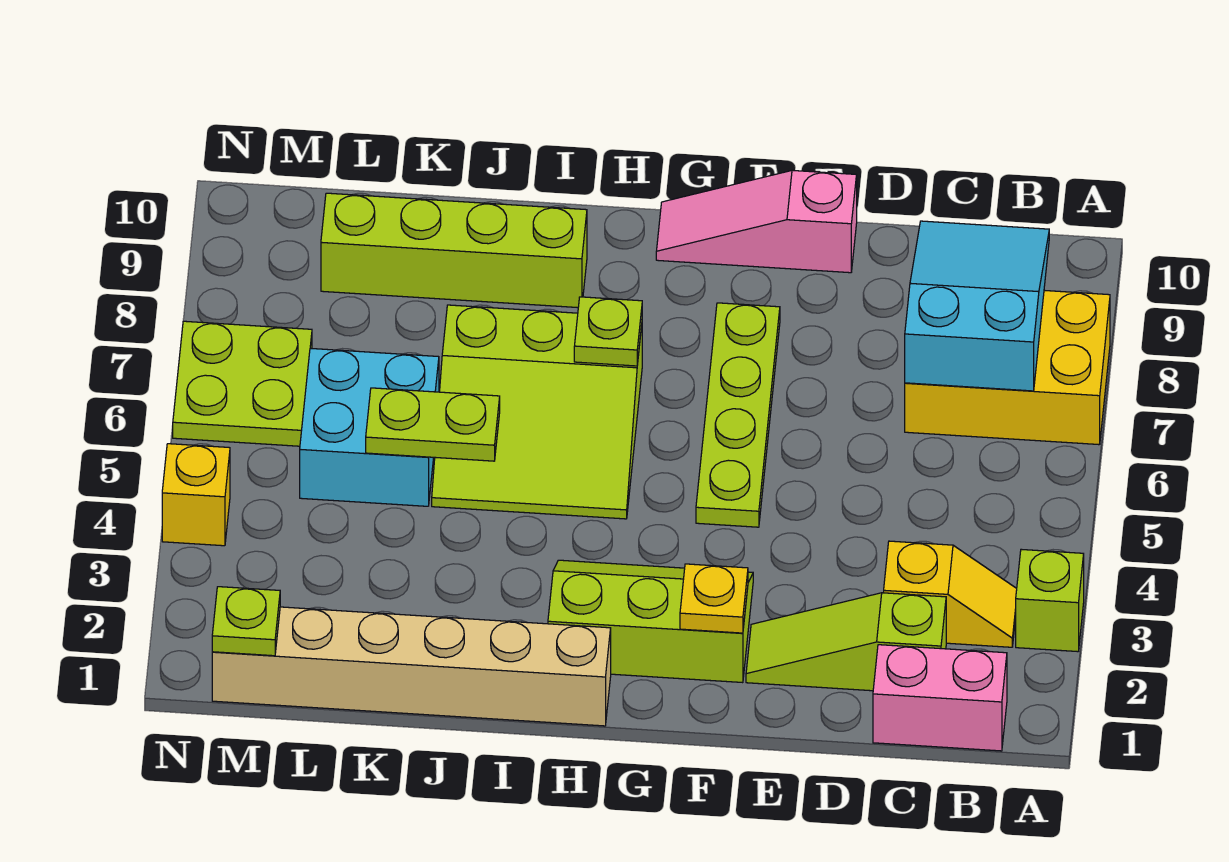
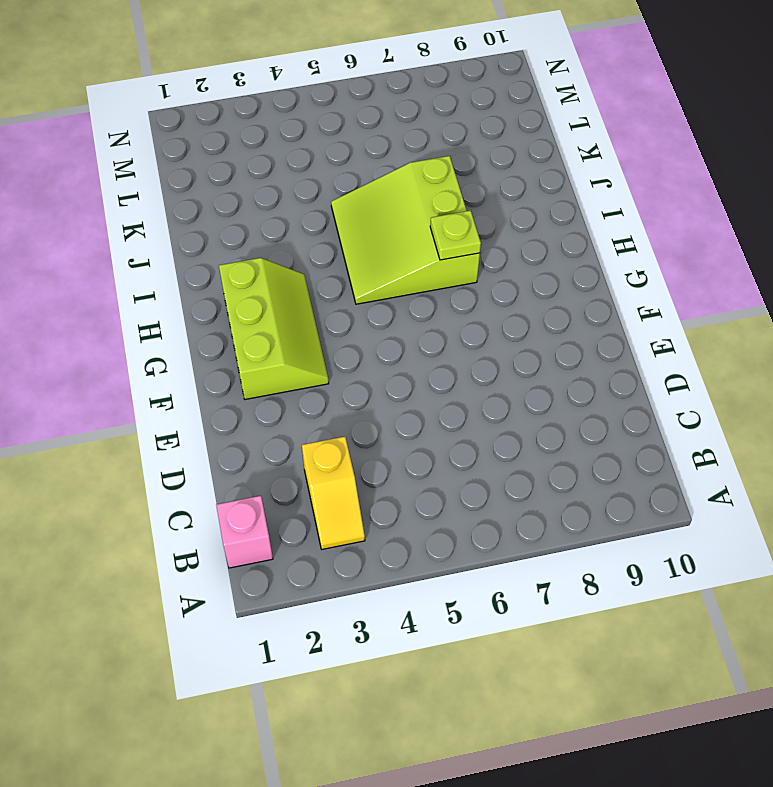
pink brick B1 level 1 -> pink brick B1:C1 level 1
none -> lime brick A3 level 1
none -> yellow brick A7:C8 level 1
none -> lime slope C2:E2 level 1 top C

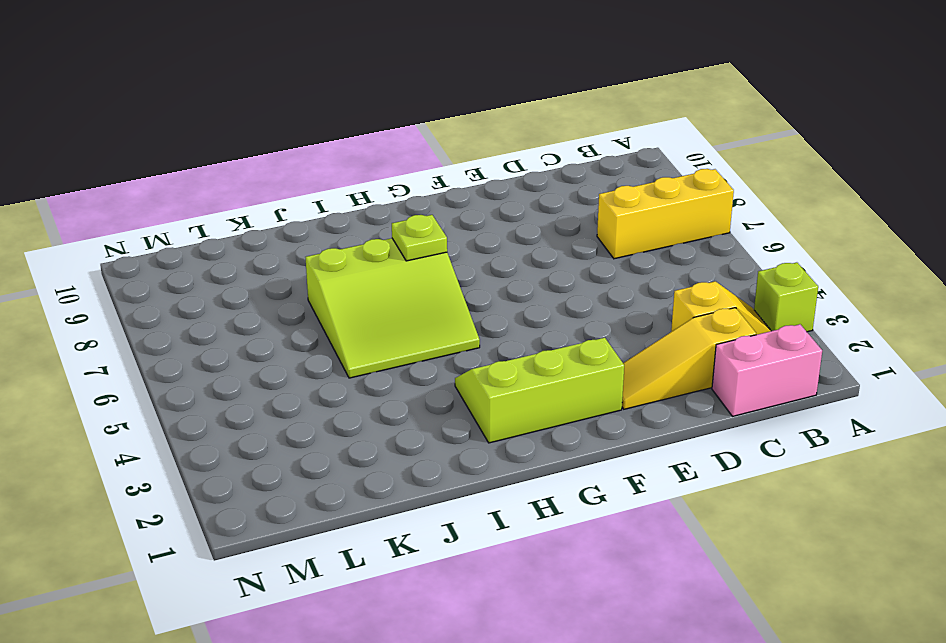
yellow brick A7:C7 level 1 -> yellow brick A7:C8 level 1
yellow slope C2:E2 level 1 top C -> lime slope C2:E2 level 1 top C
none -> pink slope E10:G10 level 1 top E
none -> lime plate F5:F8 level 1
none -> tan brick H1:M1 level 1

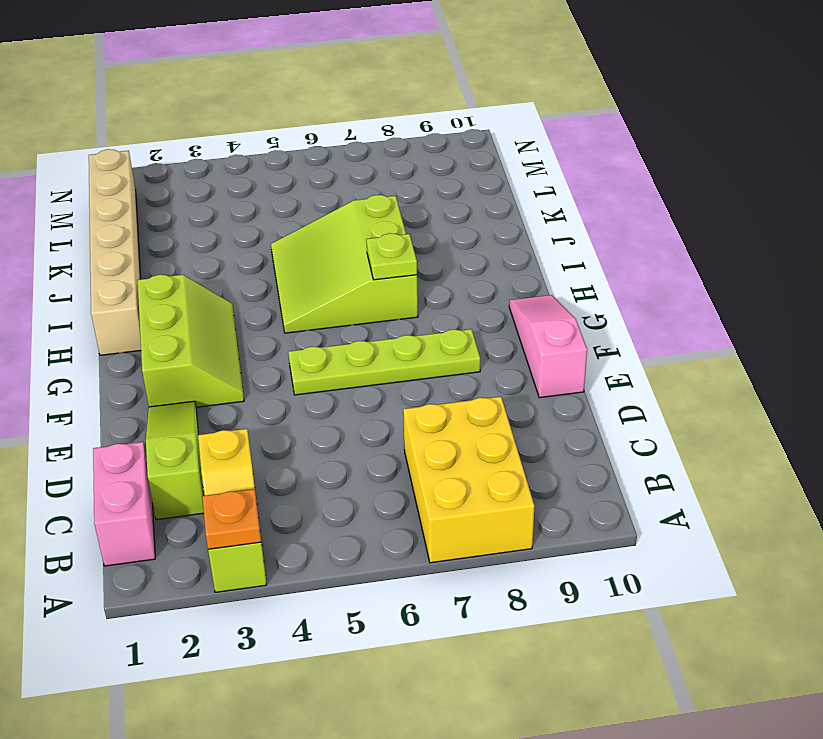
orange plate A3 level 2 -> none
none -> lime brick I9:L9 level 1
none -> cyan brick K5:L6 level 1
none -> lime plate M6:N7 level 1

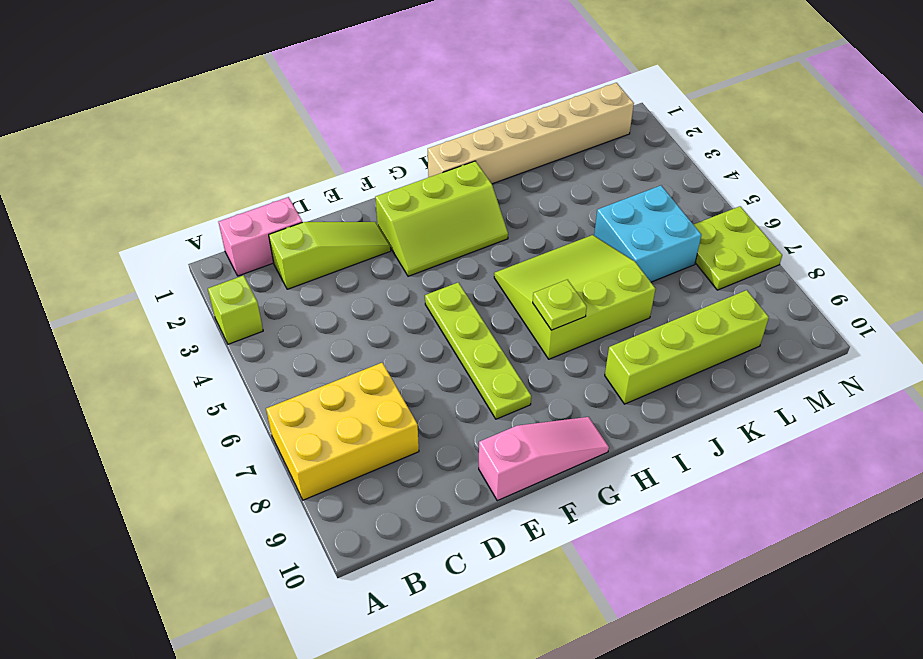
none -> yellow slope B3:C3 level 1 top C
none -> yellow brick N4 level 1
none -> cyan slope B7:C9 level 2 top 7

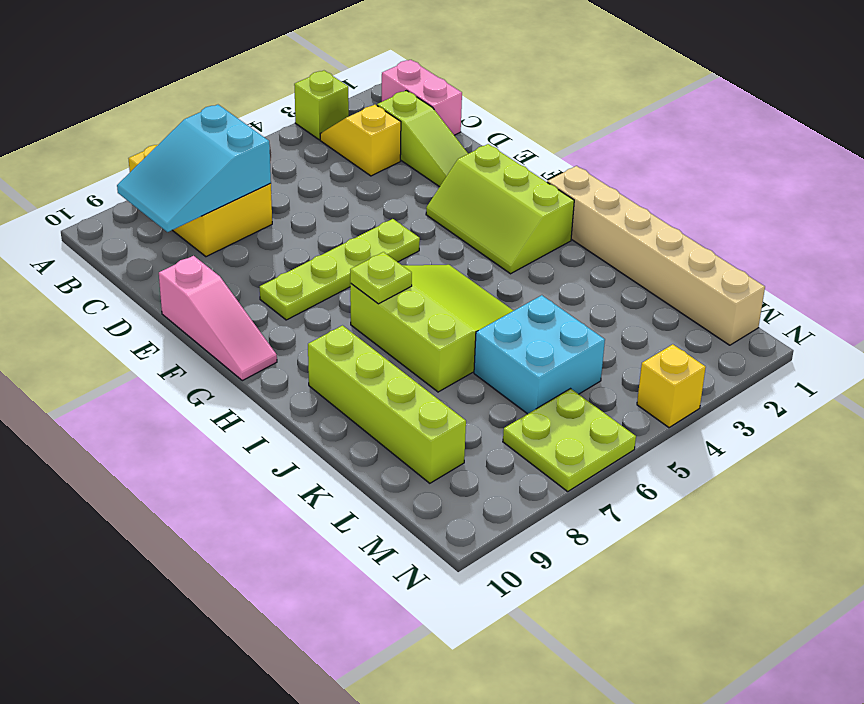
none -> yellow plate F2 level 2
none -> lime plate J5:K5 level 2
none -> lime plate M1 level 2

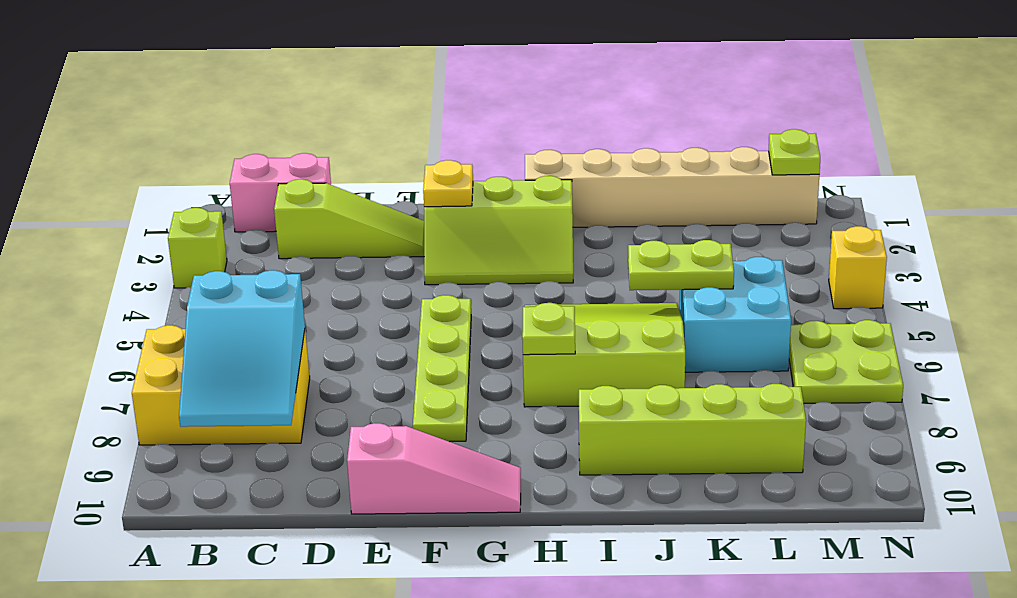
none -> yellow slope B3:C3 level 1 top C

